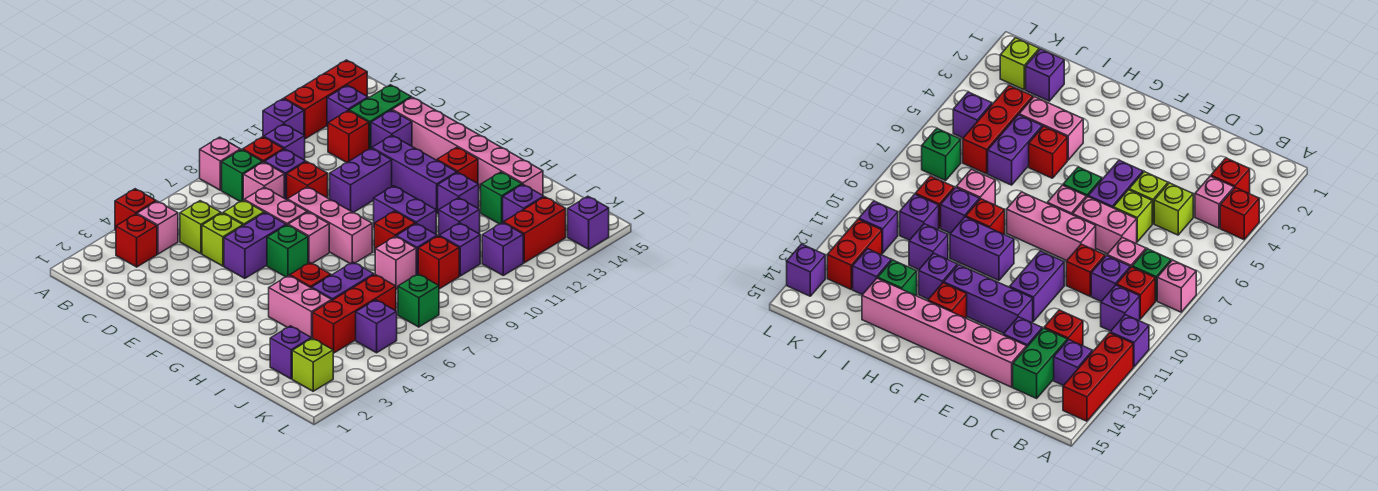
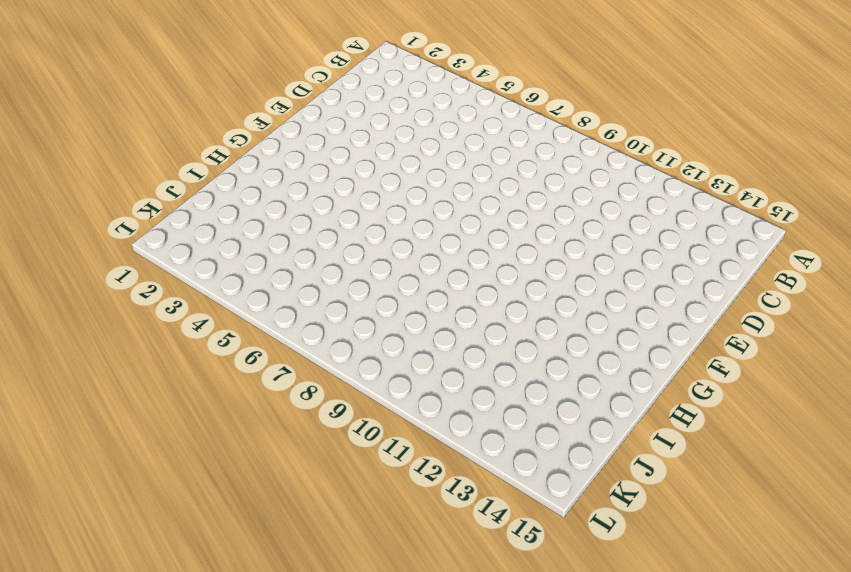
none -> red brick A4 level 1
none -> pink brick A8 level 1
none -> purple brick A11 level 1
none -> red brick A12:A14 level 1

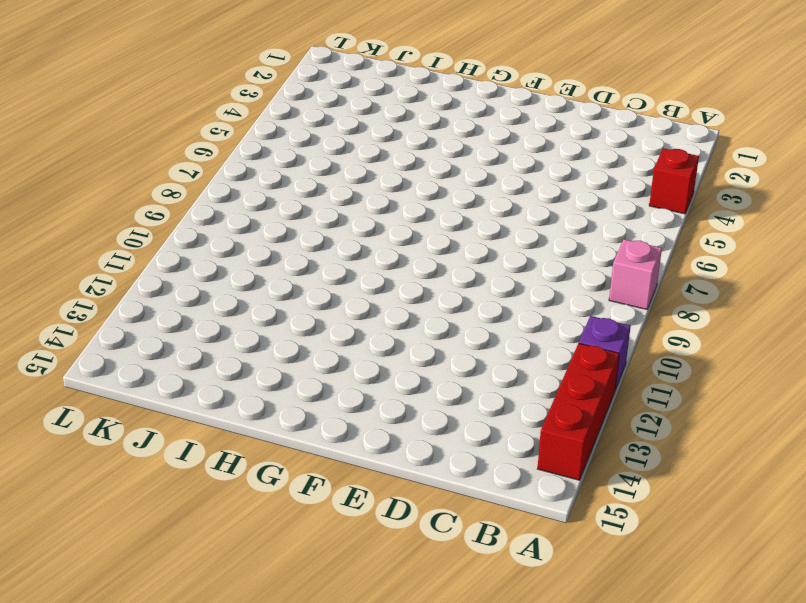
none -> red brick B3 level 1
none -> pink brick B4 level 1
none -> green brick B8 level 1
none -> red brick B9 level 1

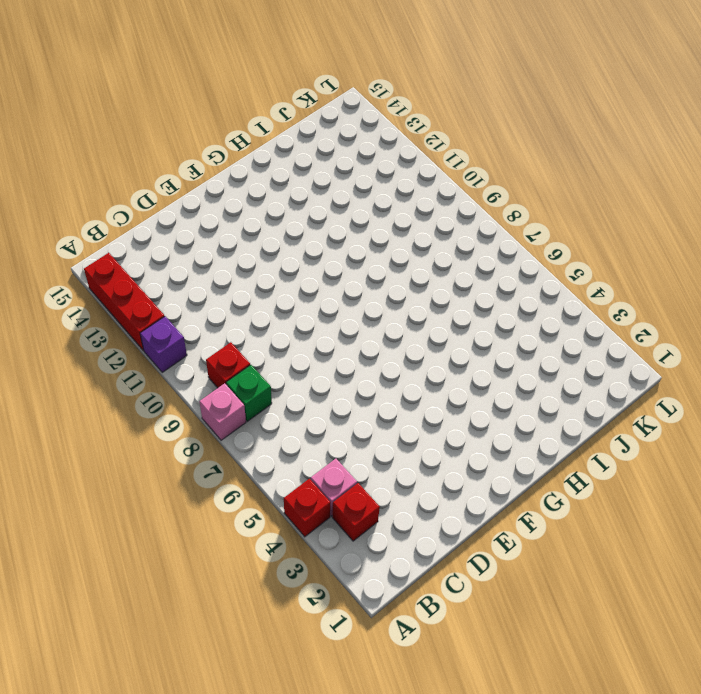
none -> purple brick B10 level 1
none -> purple brick B13 level 1
none -> lime brick C5 level 1
none -> pink brick C8 level 1

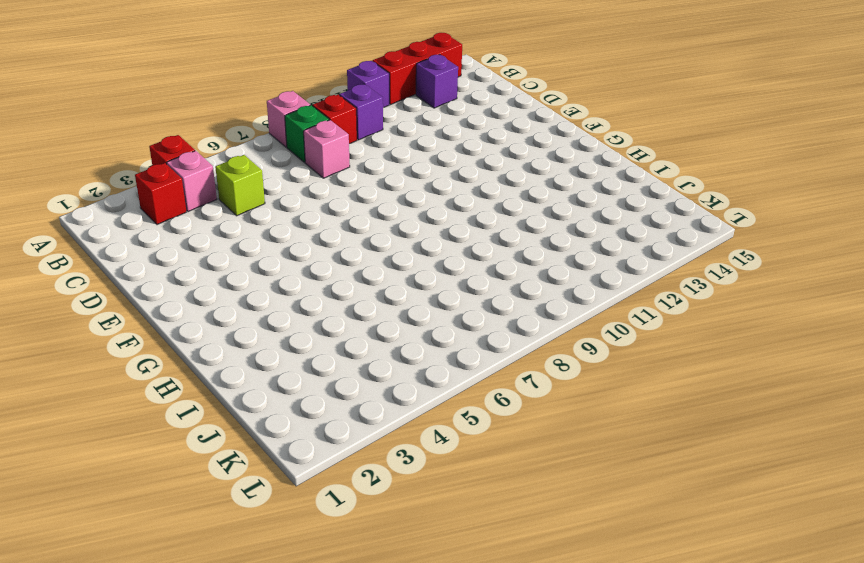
none -> purple brick C9 level 1
none -> red brick C12 level 1
none -> green brick C13:C14 level 1
none -> lime brick D5 level 1

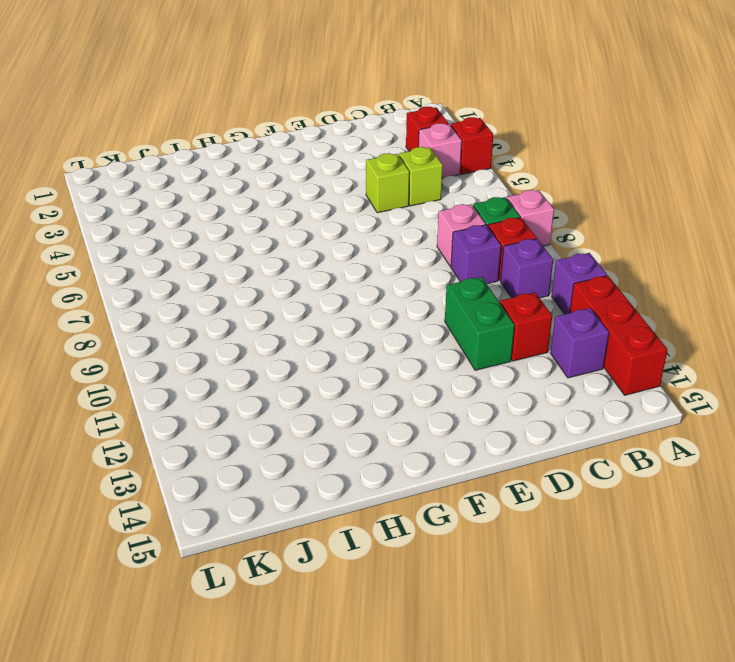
green brick D11:D12 level 1 -> green brick C13:C14 level 1
none -> lime brick D6 level 1
none -> pink brick D7:E7 level 1
none -> red brick D9 level 1
none -> purple brick D13 level 1

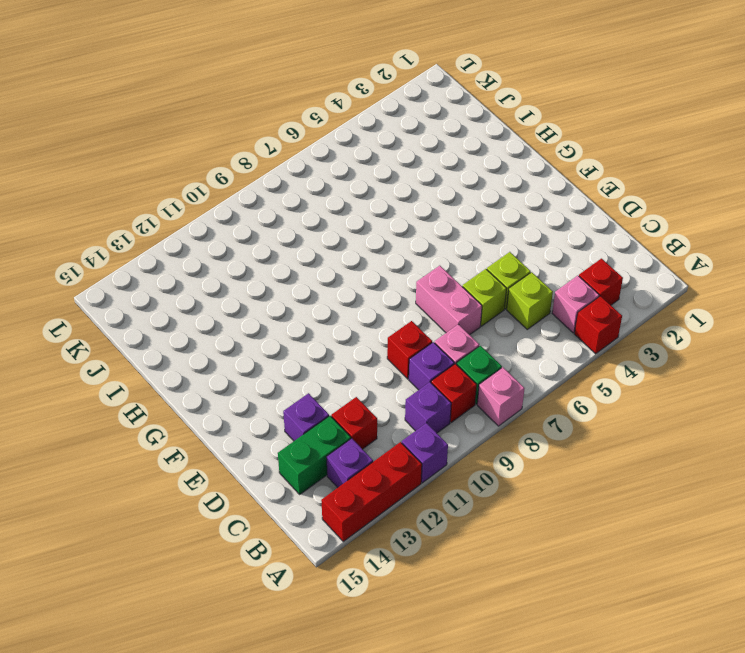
none -> pink brick D14:I14 level 1
none -> purple brick E5:E6 level 1
none -> pink brick E8:G8 level 1
none -> purple brick E10:E11 level 1

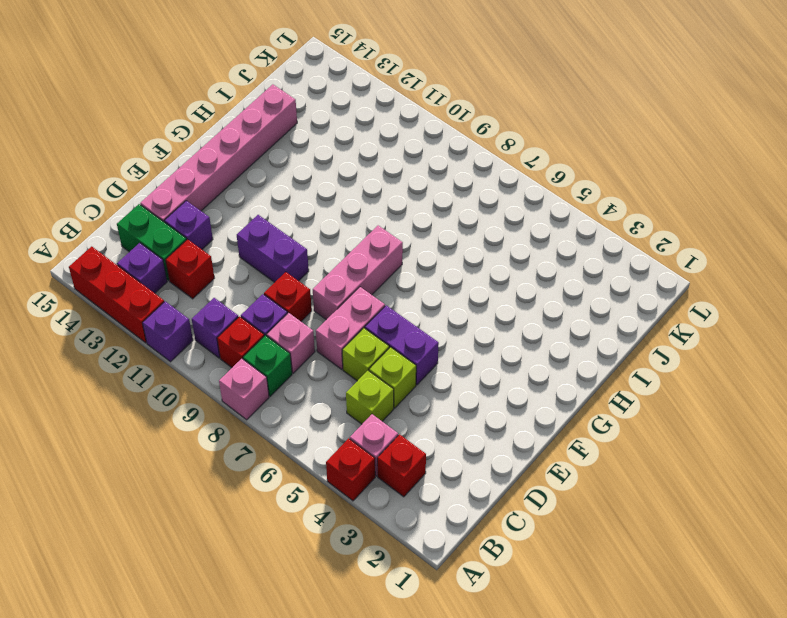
none -> purple brick E12:G12 level 1
none -> green brick F6 level 1
none -> pink brick F7 level 1
none -> purple brick G10:H10 level 1

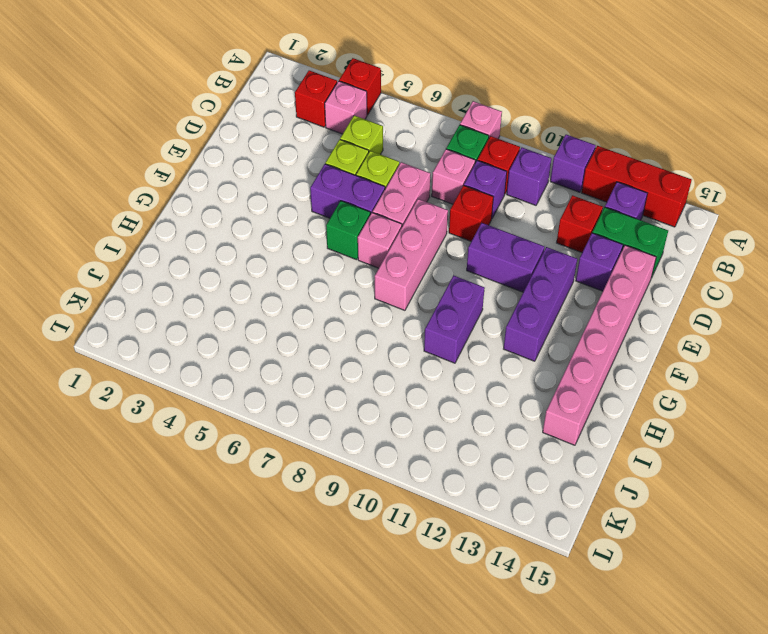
none -> red brick G13 level 1
none -> pink brick H4:I4 level 1
none -> red brick H5 level 1
none -> red brick H9 level 1

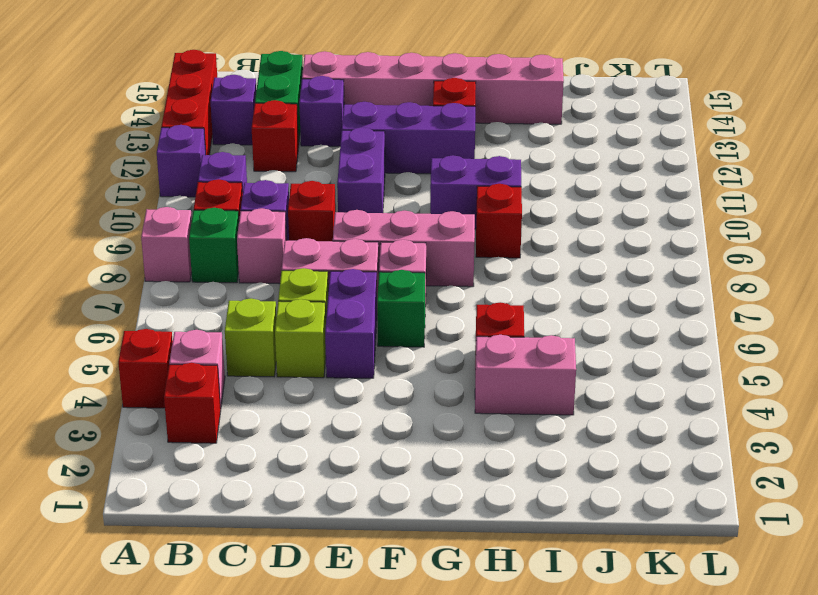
none -> purple brick H12 level 1
none -> purple brick I5:I6 level 1
none -> pink brick I8 level 1
none -> purple brick I9 level 1

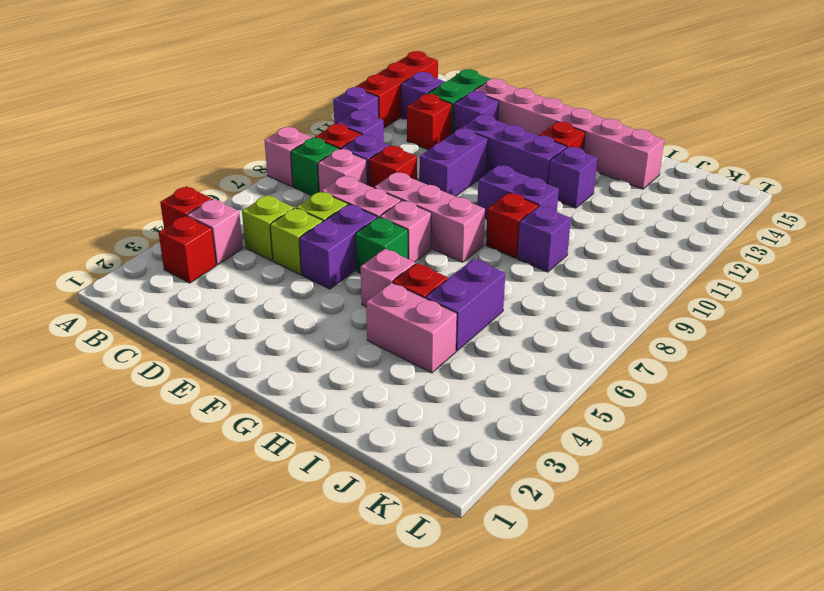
pink brick G5 level 1 -> pink brick I8 level 1
none -> purple brick I11 level 1
none -> green brick I13 level 1
none -> purple brick J2 level 1
none -> red brick J4:J6 level 1

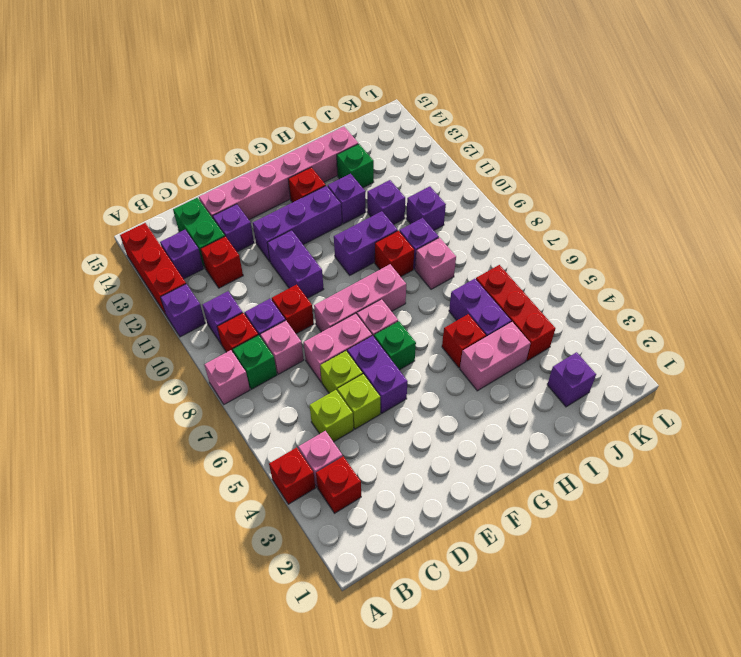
none -> red brick J9 level 1
none -> purple brick J13 level 1
none -> lime brick K2 level 1
none -> purple brick K5 level 1

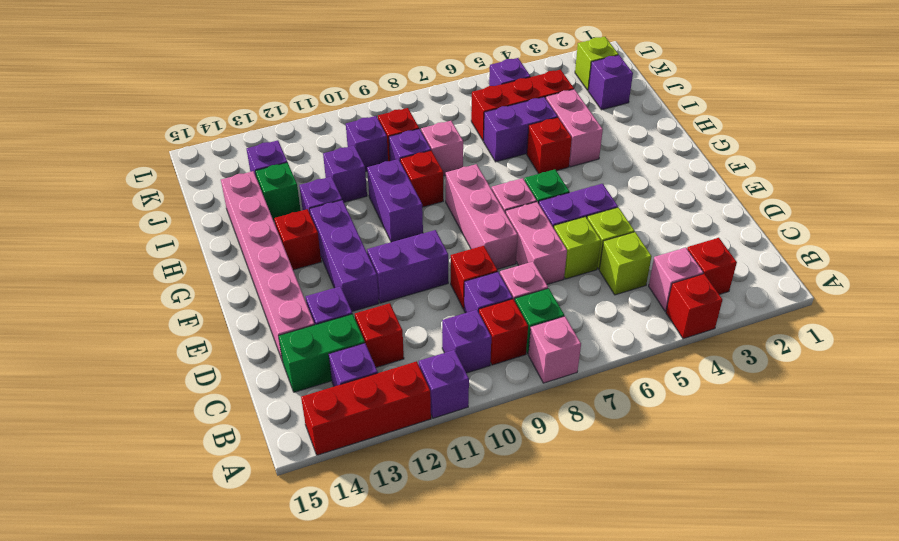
none -> green brick K7 level 1
none -> purple brick K11 level 1
none -> red brick K12:K13 level 1
none -> purple brick L14 level 1

